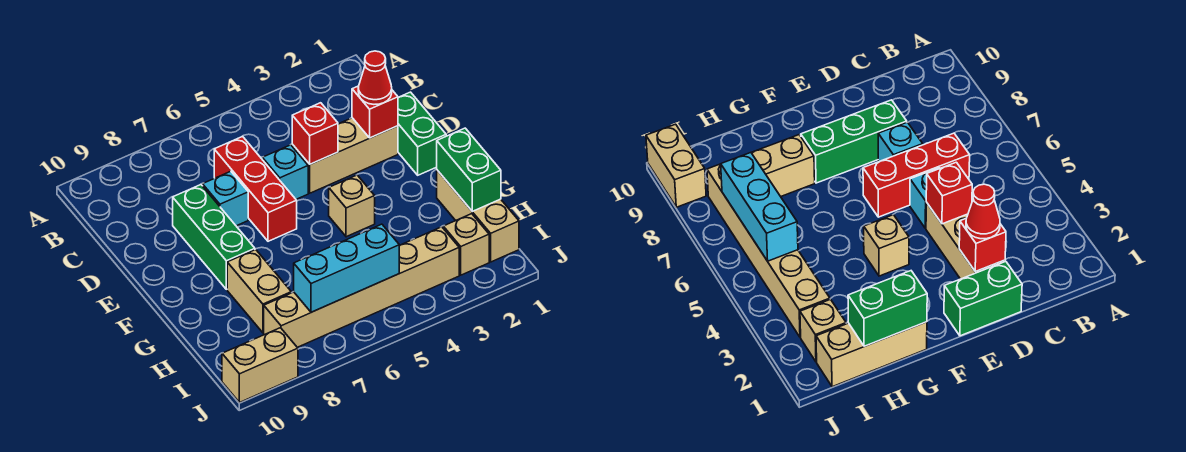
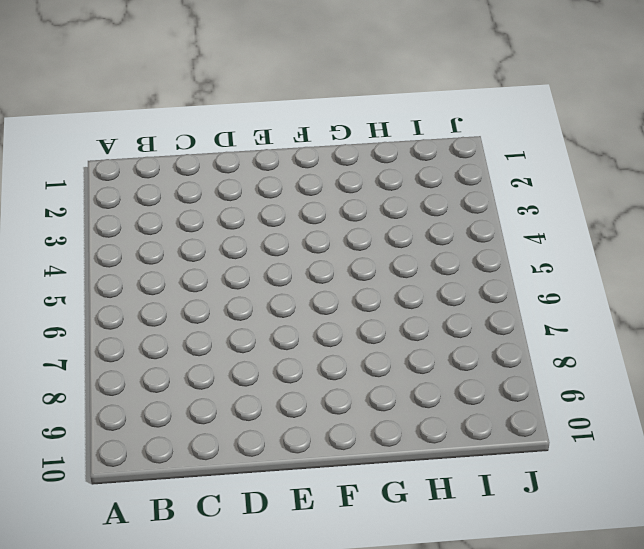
none -> red brick C6:E6 level 1
none -> green brick D1:E1 level 1
none -> tan brick D2:D4 level 1

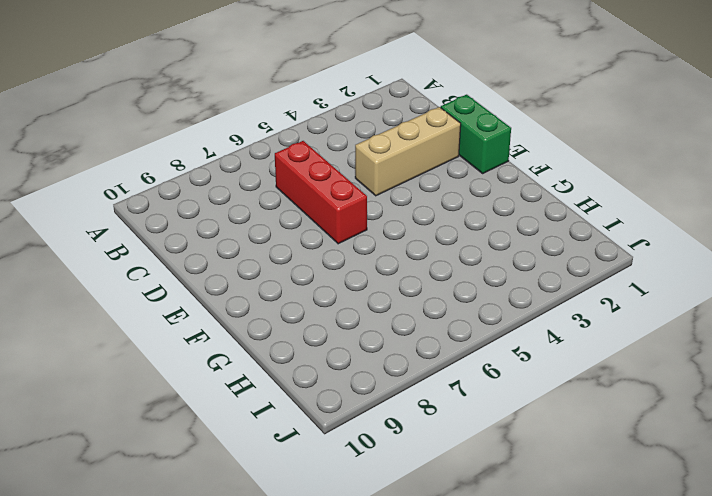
none -> cyan brick D5 level 1
none -> cyan brick D7 level 1
none -> green brick D8:F8 level 1

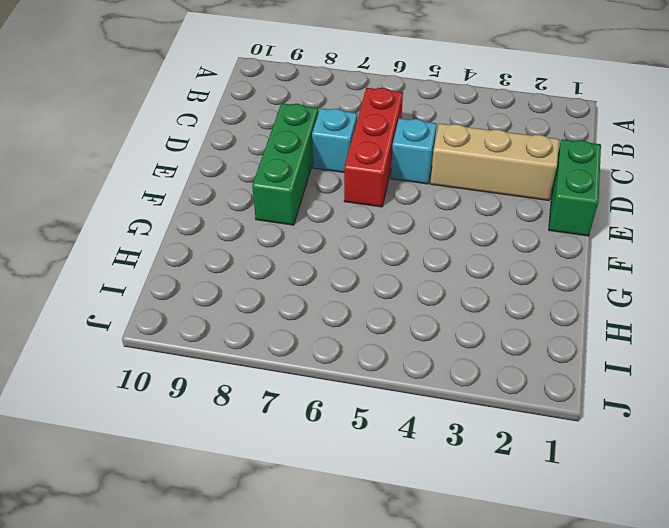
none -> tan brick F4 level 1
none -> tan brick G1:I1 level 1
none -> tan brick G8:H8 level 1

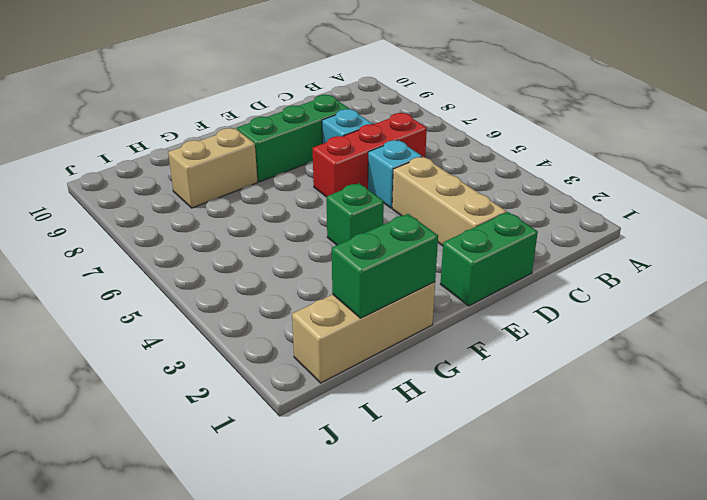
green brick F4 level 1 -> tan brick F4 level 1
none -> tan brick I2 level 1
none -> tan brick I3:I8 level 1
none -> tan brick J9:J10 level 1

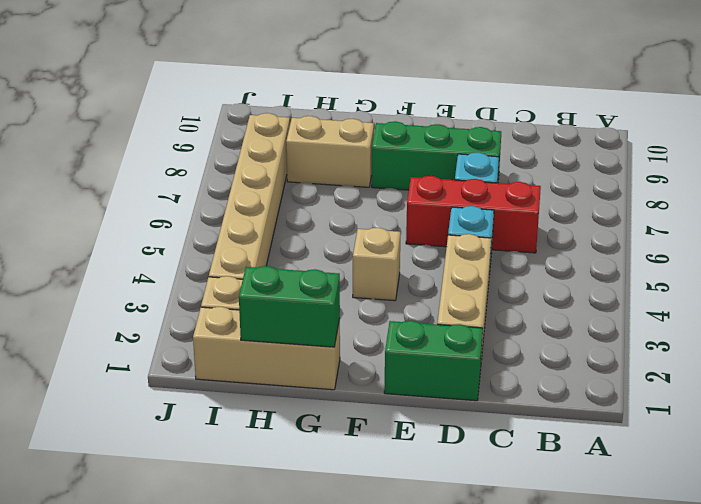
none -> tan brick J9:J10 level 1
none -> red brick D2 level 2
none -> red brick D4 level 2

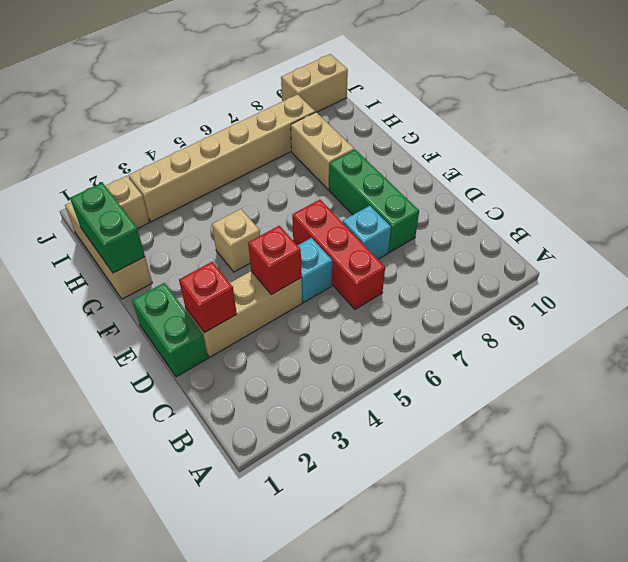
none -> cyan brick I5:I7 level 2
none -> red cone D2 level 3

